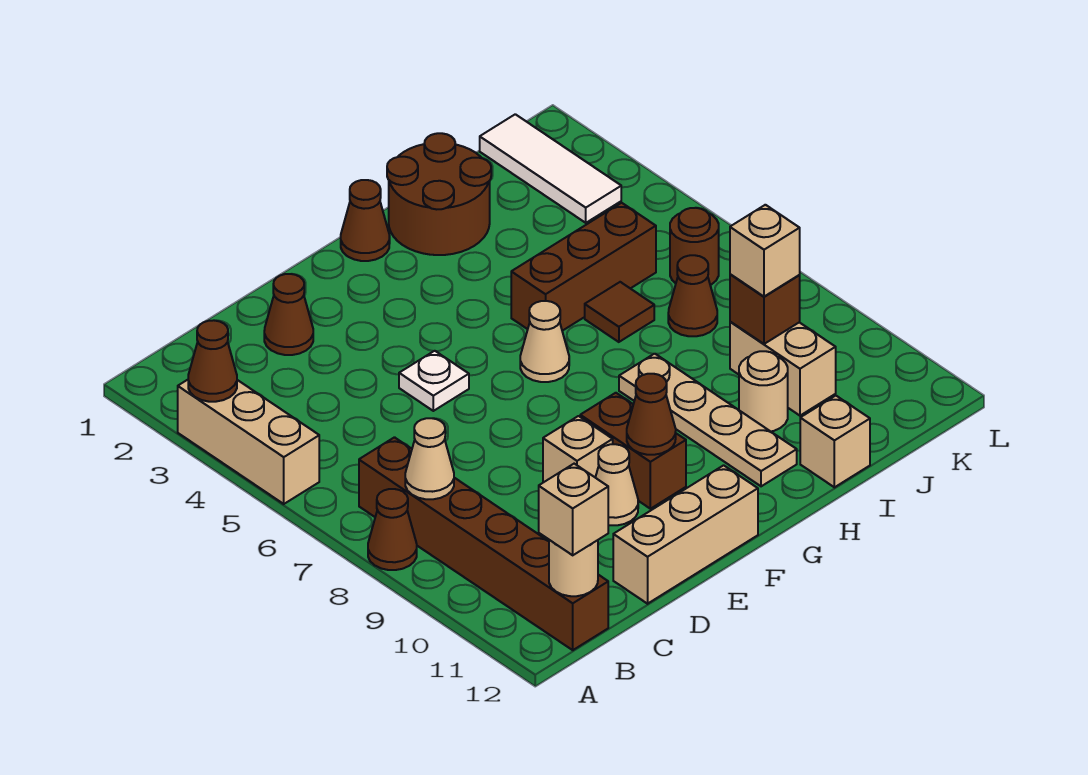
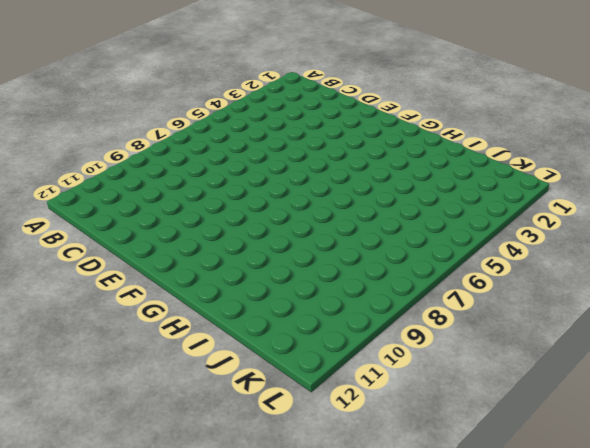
none -> tan brick A3:A5 level 1
none -> brown cone A8 level 1
none -> brown brick B7:B12 level 1

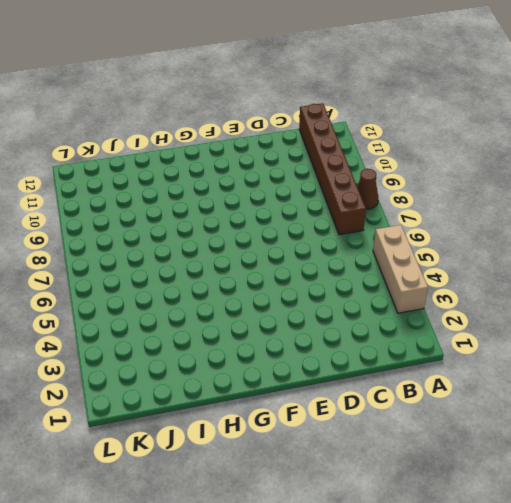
none -> brown cone D2 level 1
none -> tan brick D12:F12 level 1
none -> white plate E5 level 1

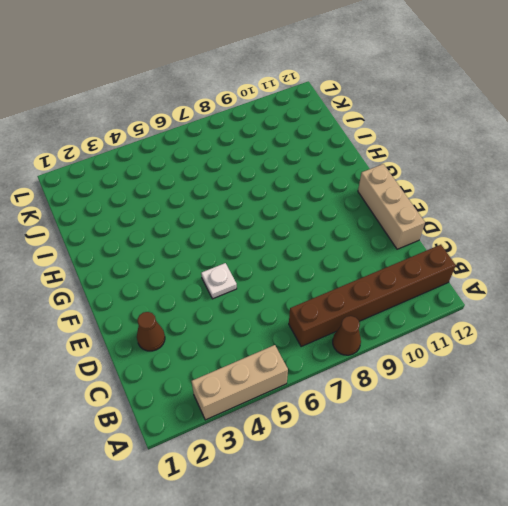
none -> tan brick E9 level 1
none -> tan cone E10 level 1
none -> brown brick F9:F10 level 1

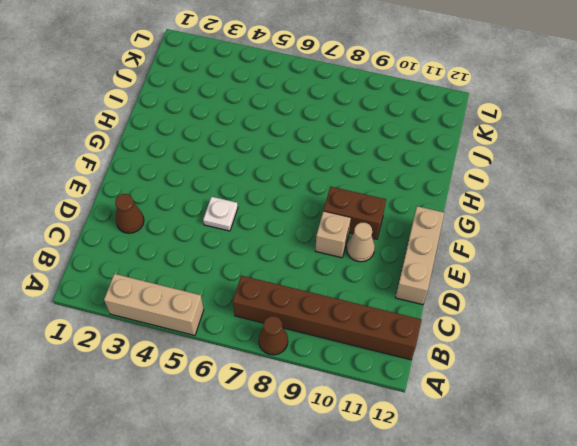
none -> brown cone G1 level 1
none -> tan cone G6 level 1
none -> brown round brick H1:I2 level 1

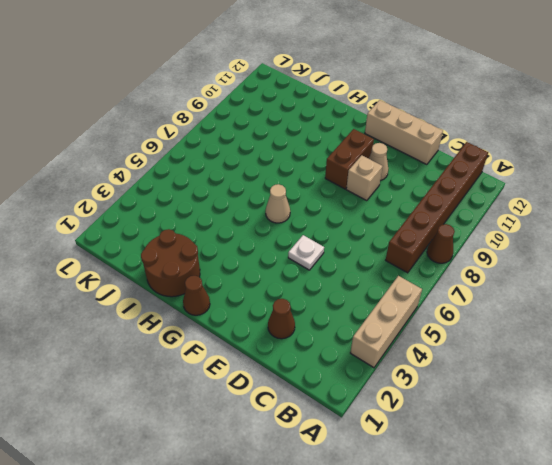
none -> brown brick H5:J5 level 1
none -> tan plate H8:H11 level 1
none -> brown tile I6 level 1

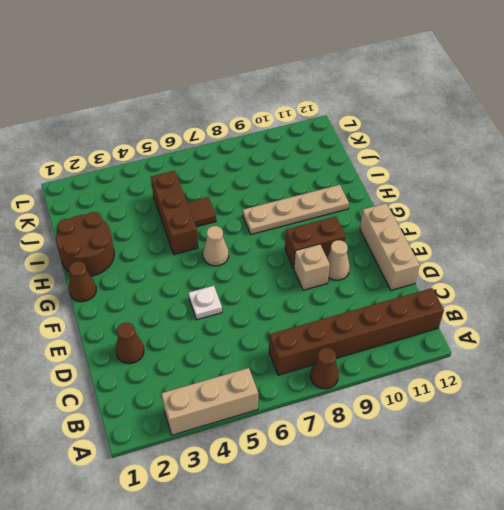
none -> tan round brick I10 level 1
none -> tan brick I12 level 1
none -> brown cone J7 level 1

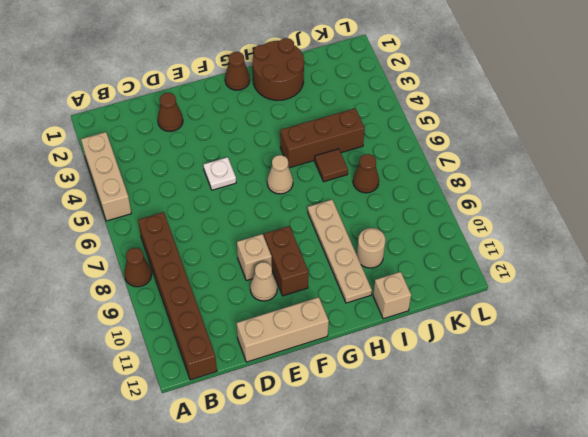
none -> tan brick J9:J10 level 1
none -> white tile K1:K3 level 1
none -> brown round brick K6 level 1

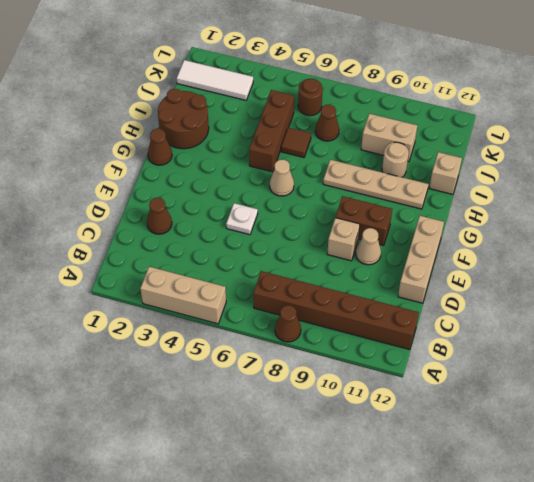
none -> brown cone A3 level 2
none -> tan cone B8 level 2
none -> tan round brick B12 level 2

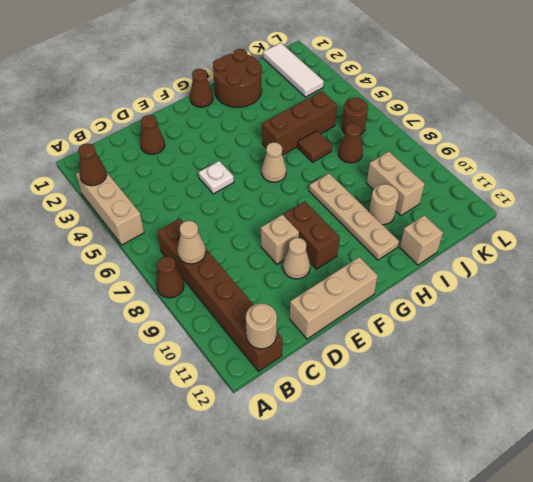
none -> brown cone F10 level 2
none -> brown brick J9 level 2
none -> tan brick B12 level 3

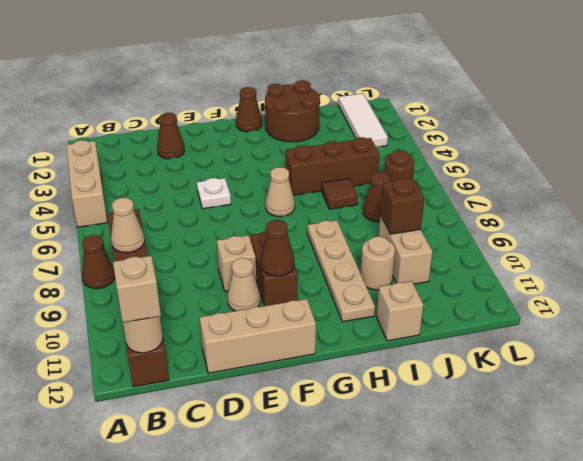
none -> brown cone A3 level 2
none -> tan brick J9 level 3

